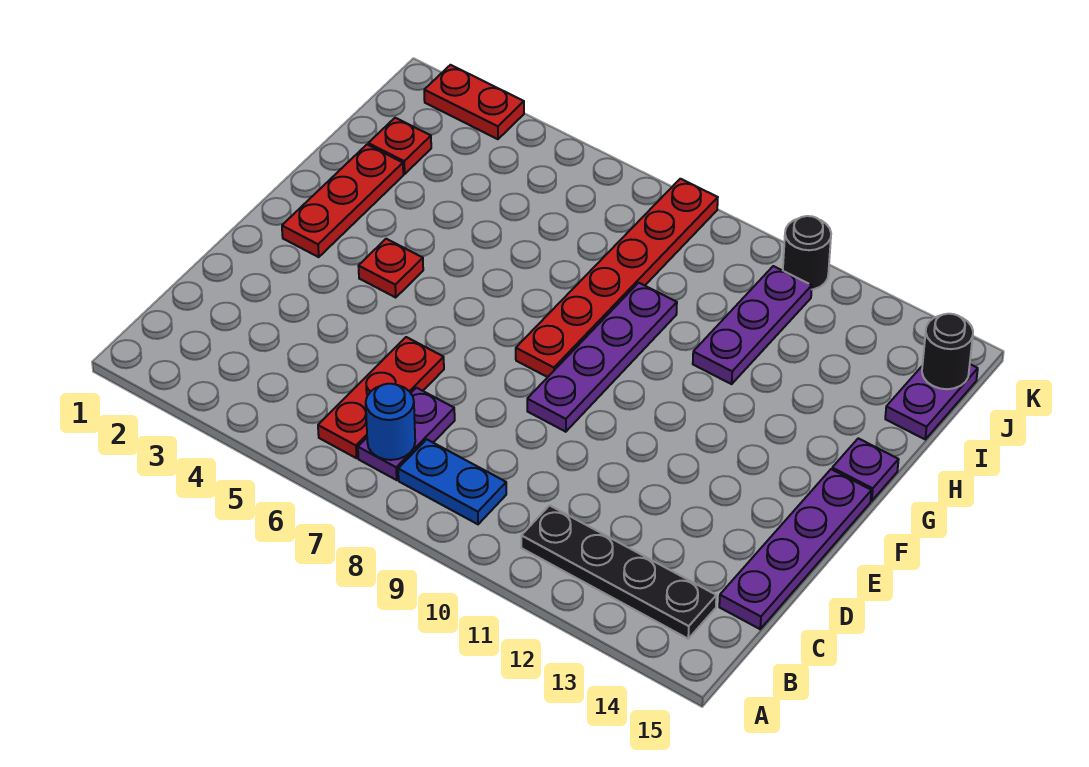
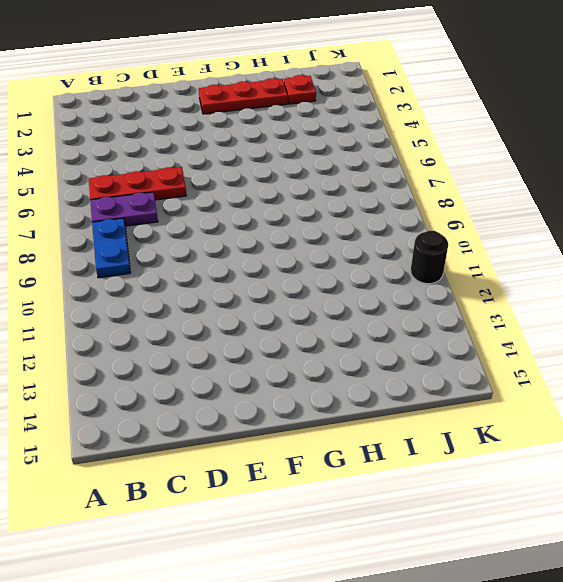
none -> black plate B11:B14 level 1
none -> purple plate C15:F15 level 1
none -> purple plate E9:H9 level 1

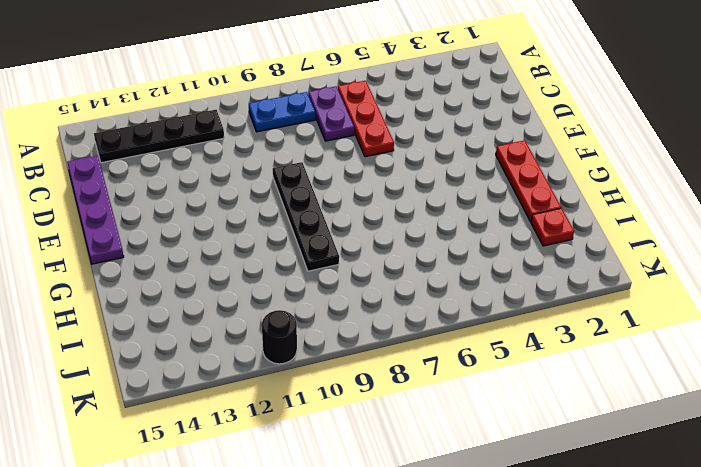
black plate E9:H9 level 1 -> purple plate E9:H9 level 1
none -> red plate F4 level 1
none -> red plate F8:K8 level 1
none -> purple plate G15 level 1

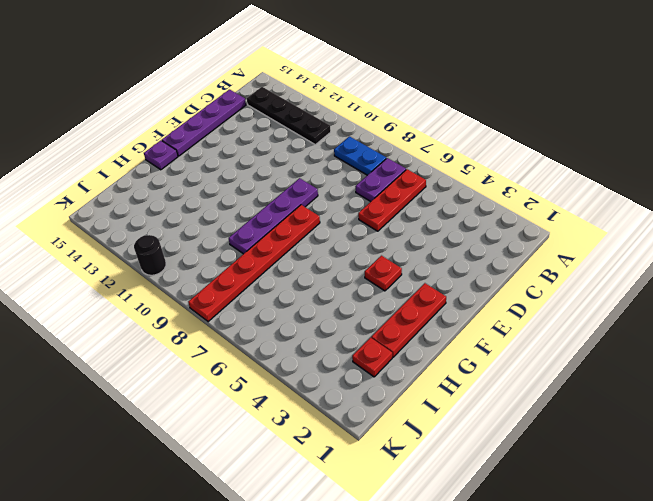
none -> purple plate H11:J11 level 1
none -> purple plate I15:J15 level 1
none -> red plate K2:K3 level 1

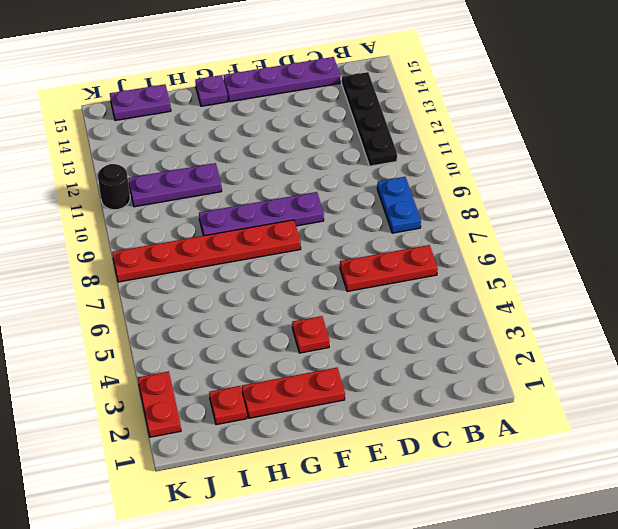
none -> purple plate B7:C7 level 1
none -> blue round brick B7 level 2
none -> black round brick J15 level 2

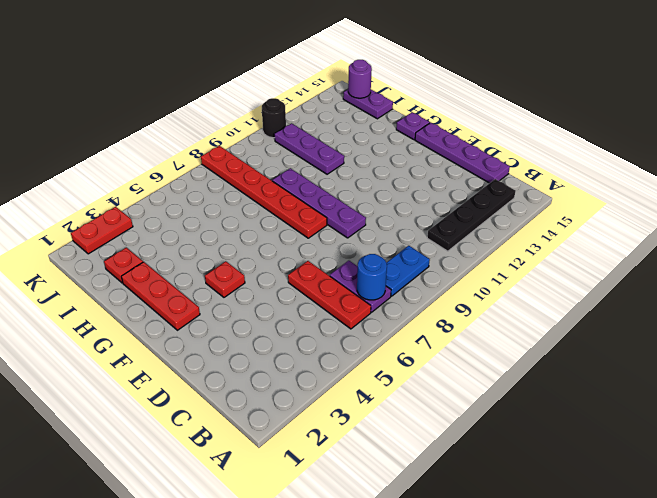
purple round brick J15 level 2 -> black round brick J15 level 2

